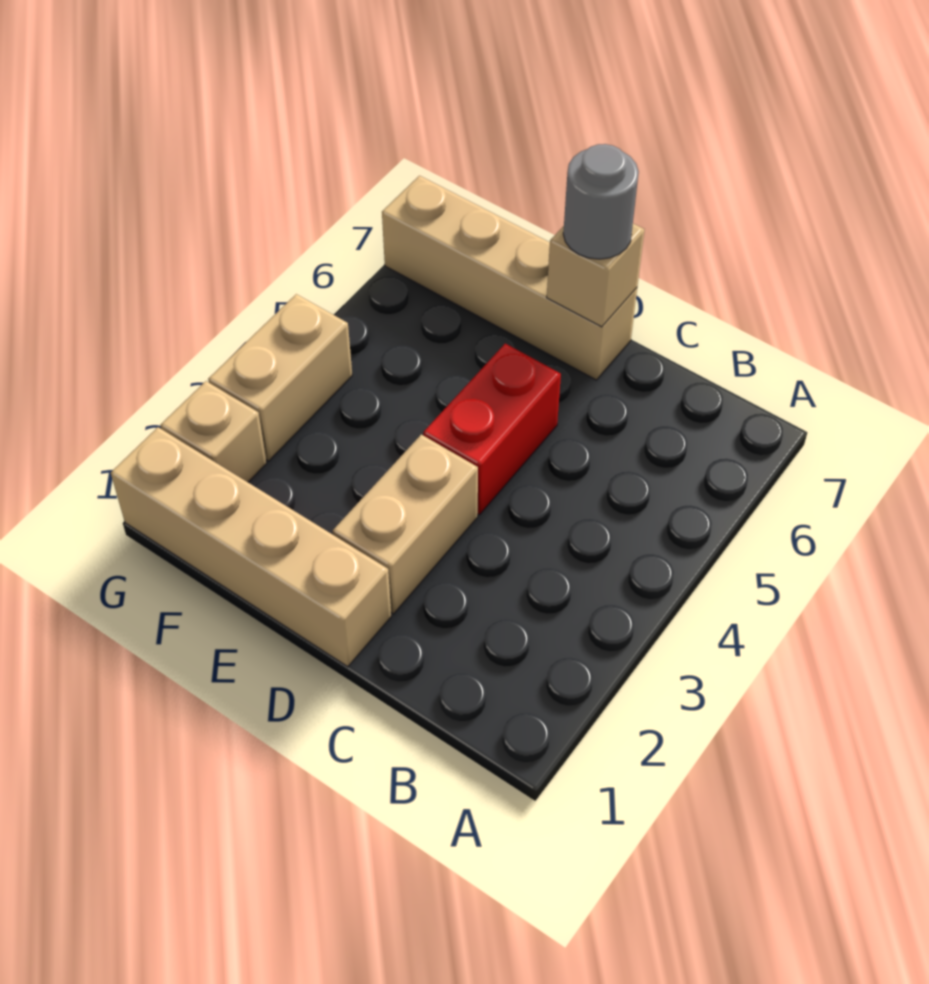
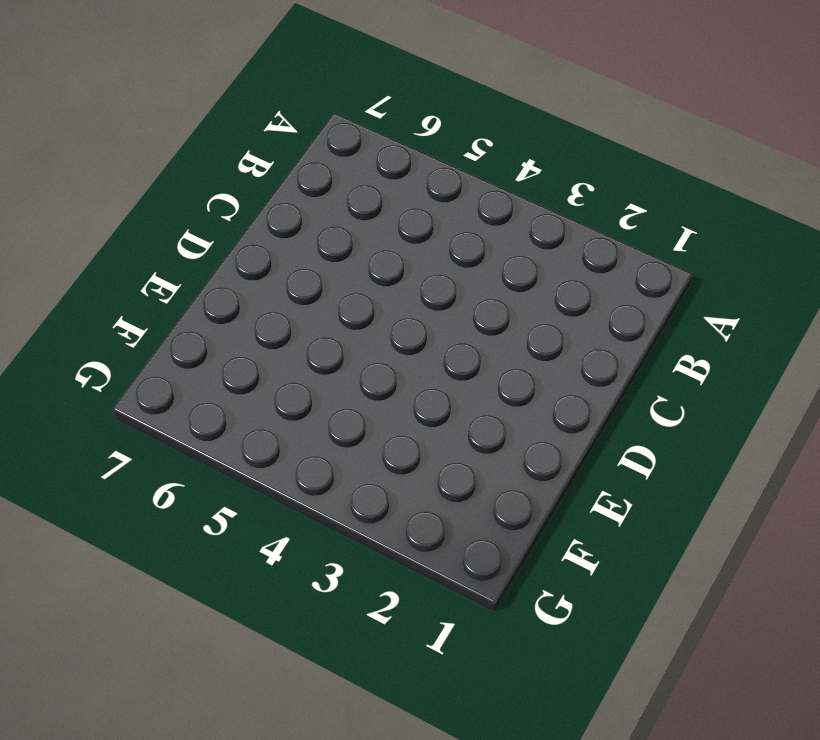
none -> tan brick D1:G1 level 1
none -> tan brick D2:D3 level 1

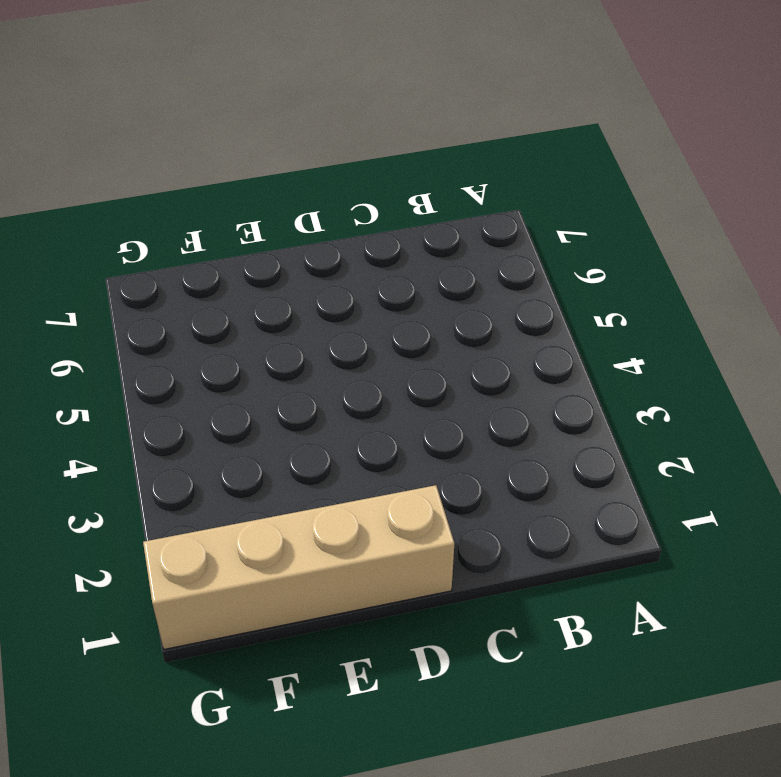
none -> tan brick D2:D3 level 1
none -> red brick D4:D5 level 1

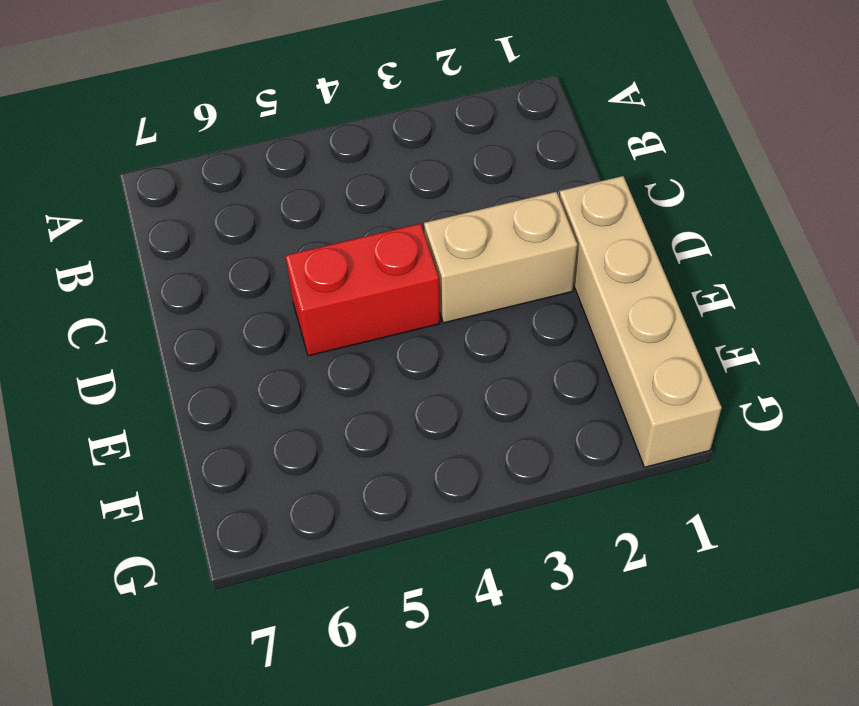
none -> tan brick D7:G7 level 1
none -> tan brick G2 level 1

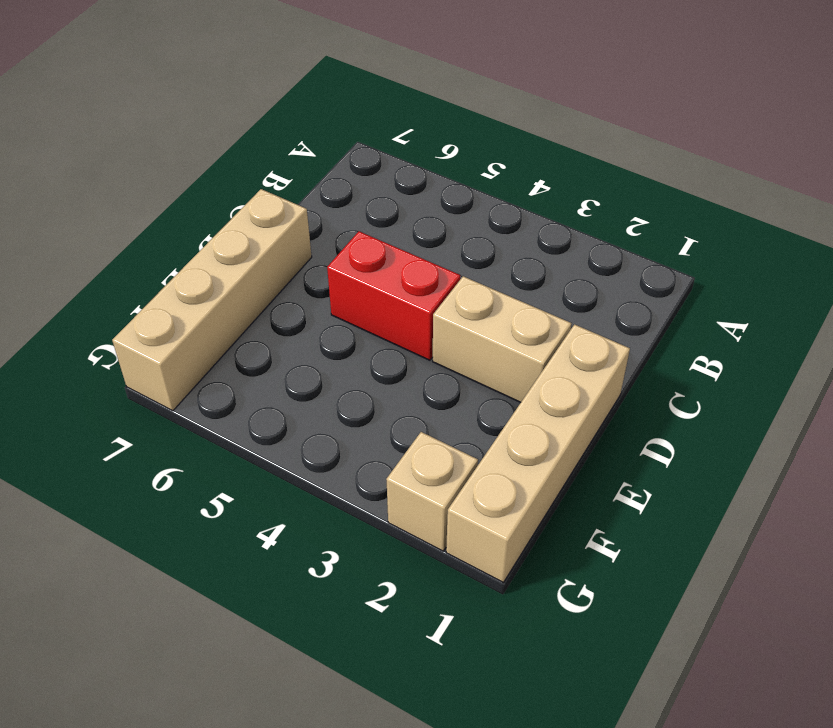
none -> tan brick G3:G4 level 1
none -> tan brick D7 level 2

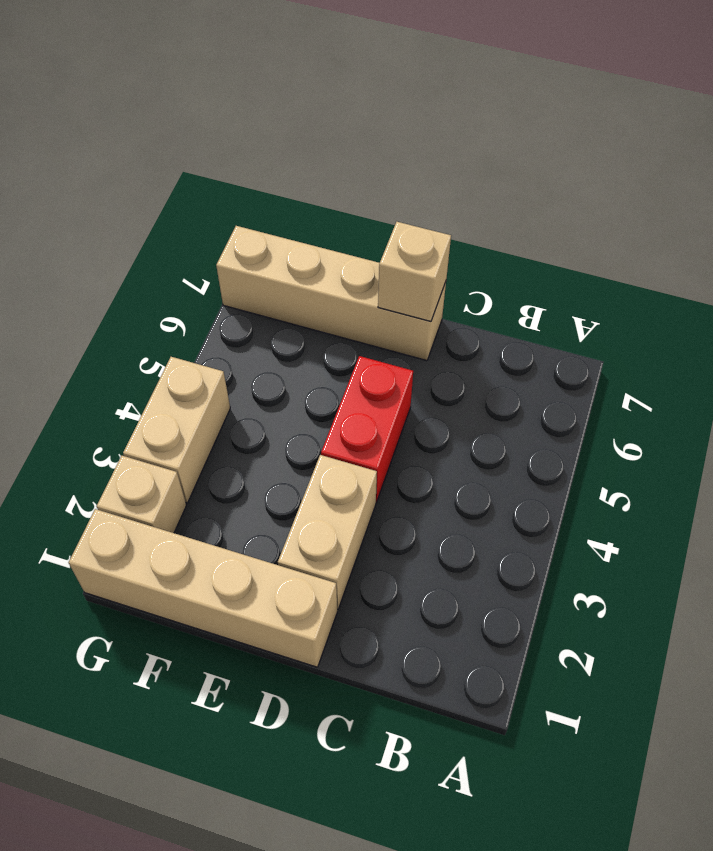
none -> grey round brick D7 level 3

